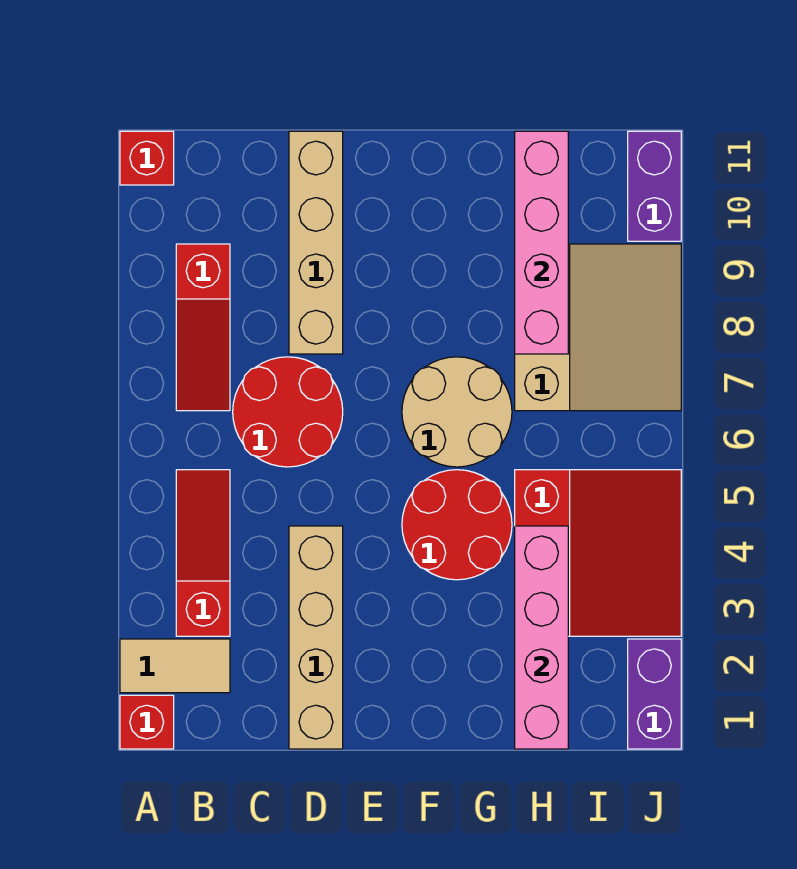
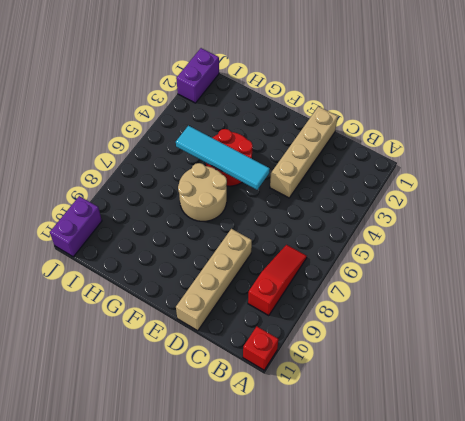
cyan tile E5:H5 level 2 -> none
none -> red brick A1 level 1
none -> tan tile A2:B2 level 1
none -> red slope B3:B5 level 1 top 3

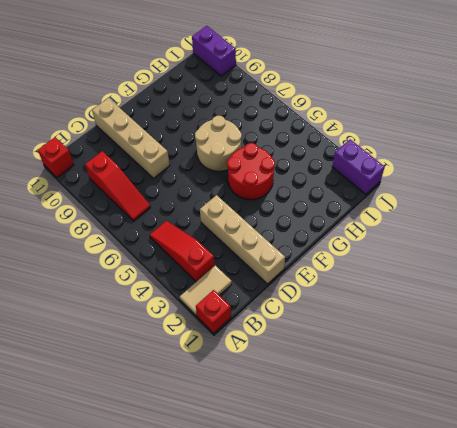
none -> red round brick C6:D7 level 1
none -> red slope H3:J5 level 1 top H
none -> tan slope H7:J9 level 1 top H

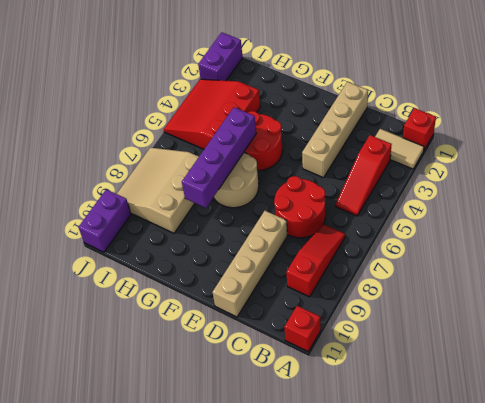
purple brick G5:G8 level 2 -> none
none -> pink brick H1:H4 level 2
none -> pink brick H8:H11 level 2

